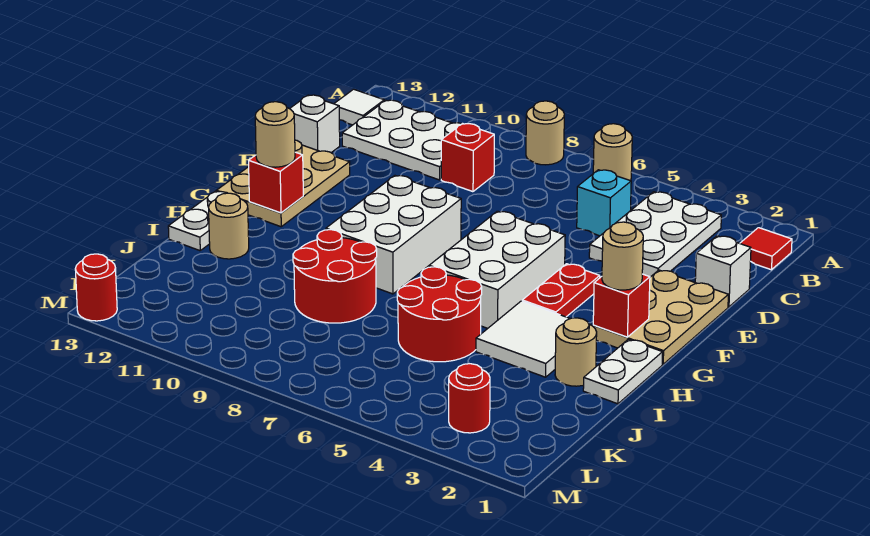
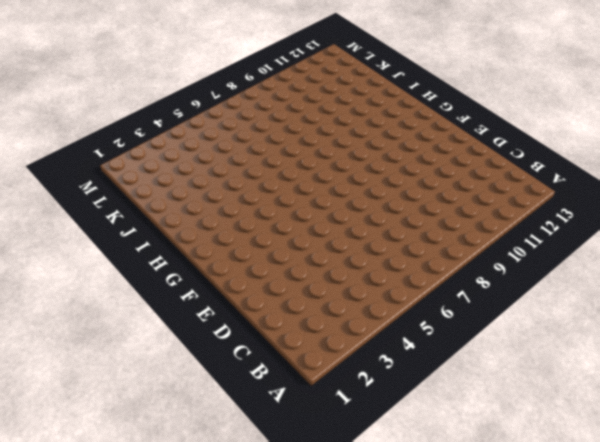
none -> tan round brick A6 level 1
none -> tan round brick A8 level 1
none -> red tile B1 level 1

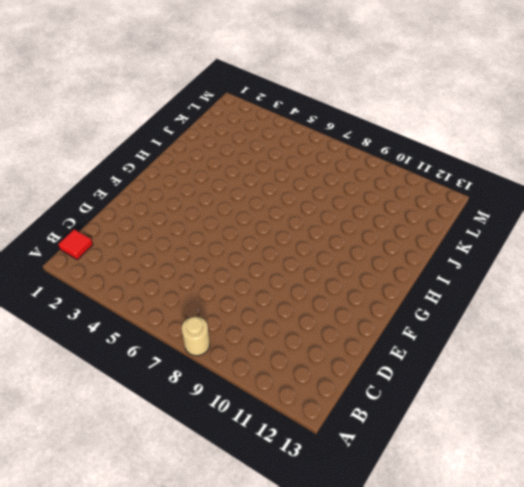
none -> tan round brick A6 level 1
none -> white plate B3:D4 level 1
none -> white plate B10:C12 level 1

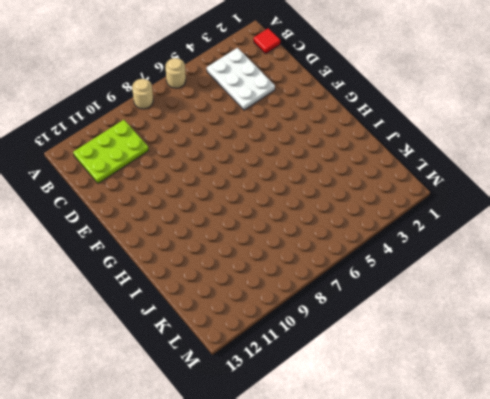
lime plate B10:C12 level 1 -> white plate B10:C12 level 1
none -> white tile B13 level 1
none -> cyan brick C5 level 1
none -> red brick C9 level 1

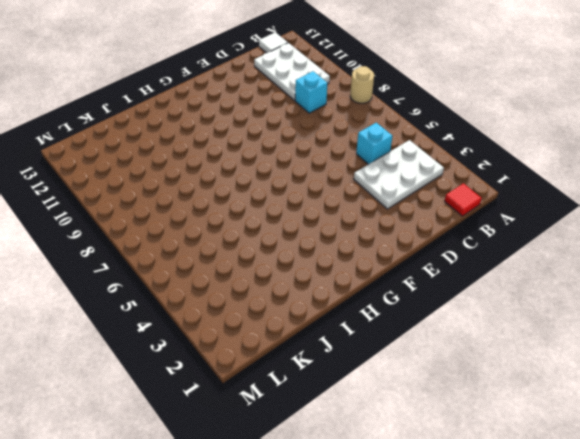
cyan brick C9 level 1 -> red brick C9 level 1
none -> tan round brick A6 level 1
none -> white brick D1 level 1
none -> white brick D13 level 1

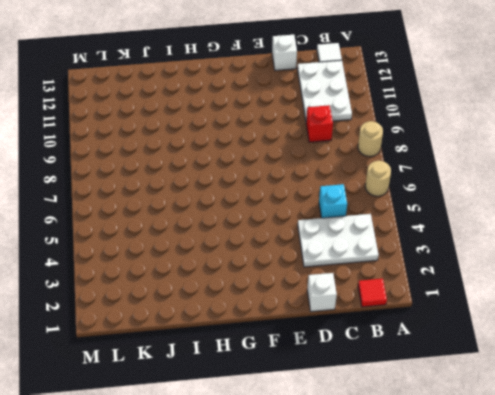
none -> tan plate E1:G2 level 1
none -> tan plate E12:G13 level 1
none -> red plate F4:G4 level 1

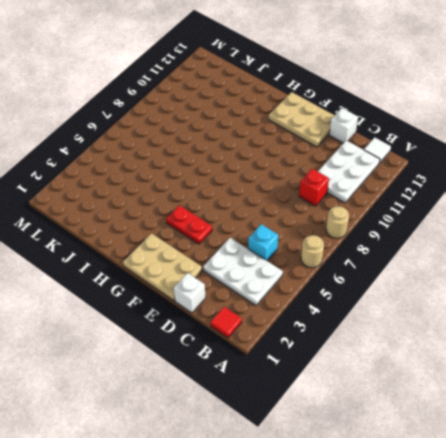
none -> white brick F5:H6 level 1
none -> white brick F8:H9 level 1
none -> white plate H1:I1 level 1

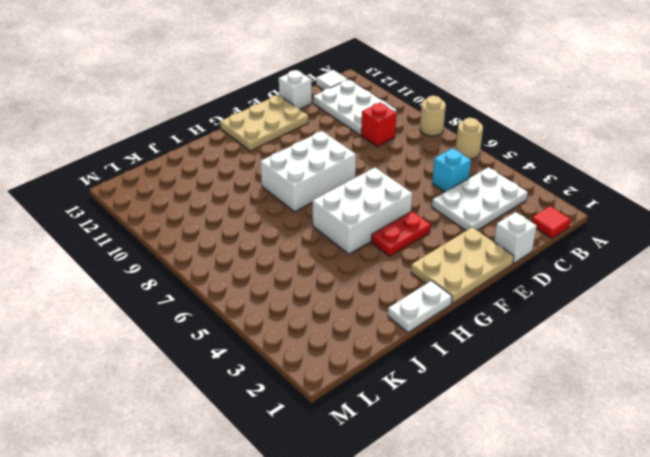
none -> white tile H3:I4 level 1
none -> white plate H13:I13 level 1
none -> tan round brick I2 level 1

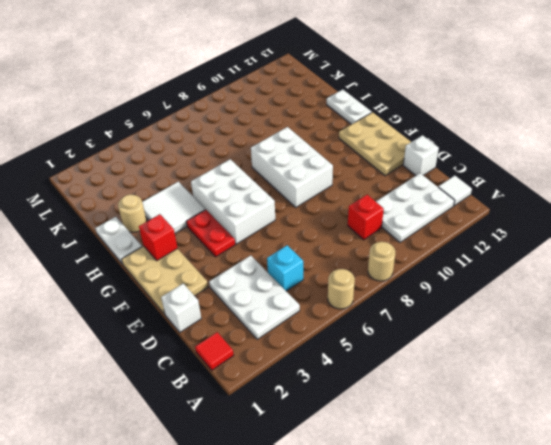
none -> red round brick I5:J6 level 1
none -> red round brick I8:J9 level 1
none -> tan round brick I12 level 1

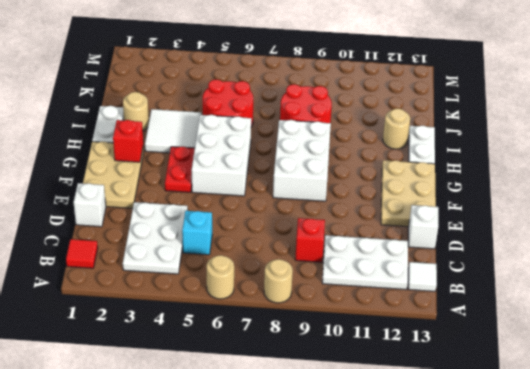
none -> red round brick L3 level 1
none -> red round brick M13 level 1
none -> red brick G12 level 2

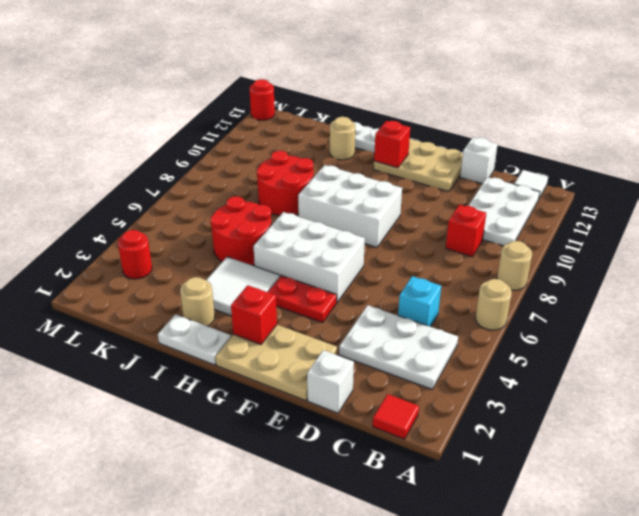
none -> tan round brick G2 level 3
none -> tan round brick G12 level 3

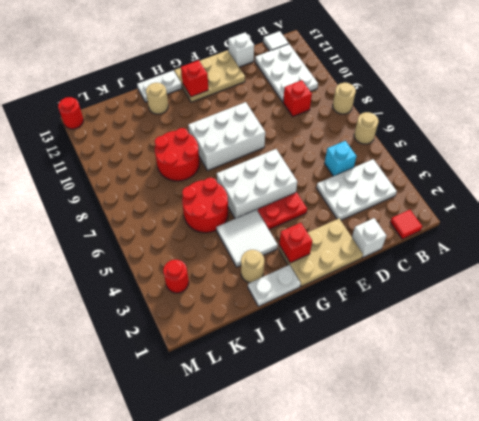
none -> tan round brick G2 level 3
none -> tan round brick G12 level 3

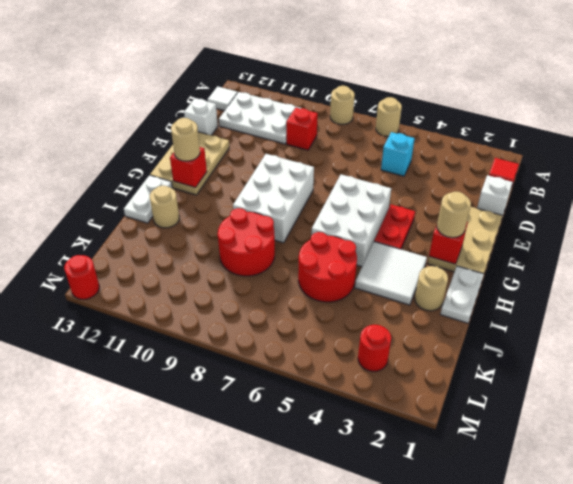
none -> white plate B3:D4 level 1

